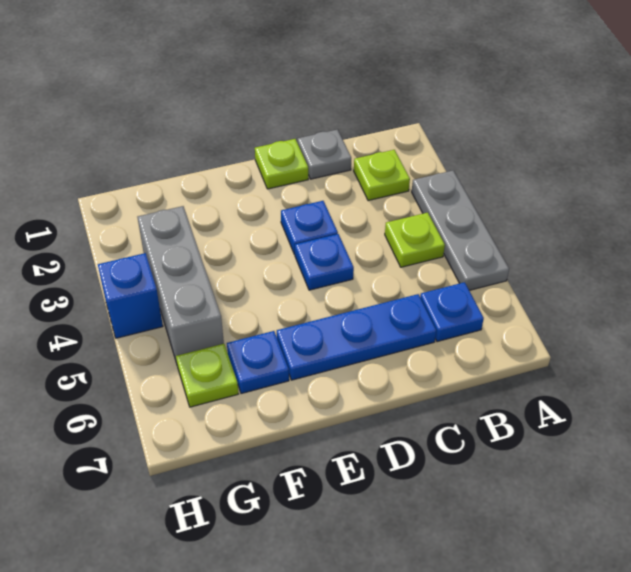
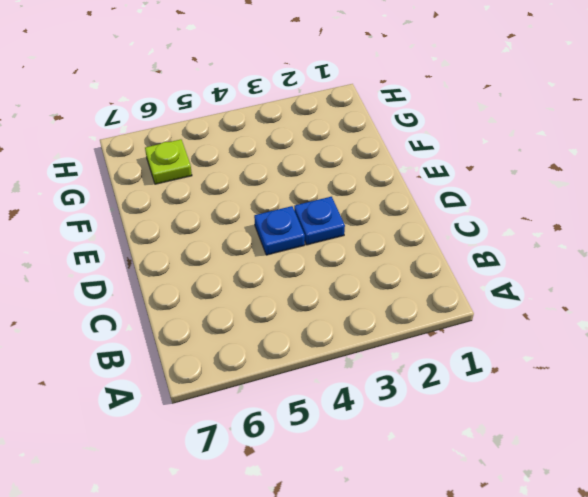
none -> grey plate A3:A5 level 1
none -> lime plate B2 level 1
none -> lime plate B4 level 1

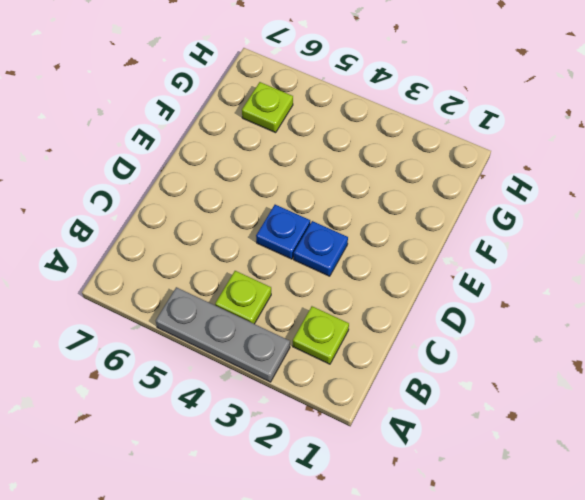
none -> blue plate B6 level 1
none -> grey plate C1 level 1
none -> blue plate C6:E6 level 1

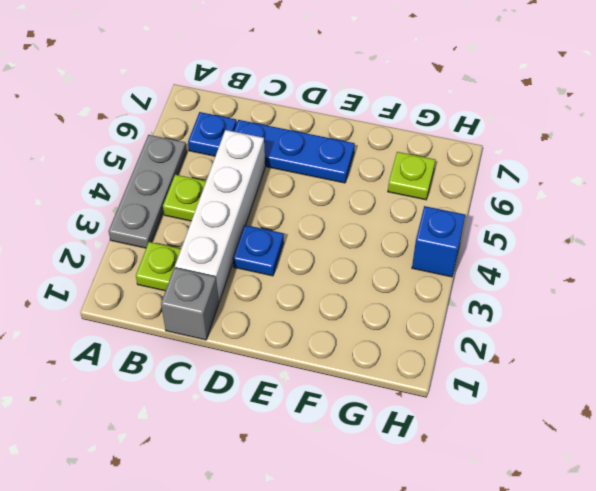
grey brick C1 level 1 -> grey plate C1 level 1
white brick C2:C5 level 1 -> none
none -> lime plate D1 level 1
none -> blue plate D4 level 1
none -> blue plate F6 level 1

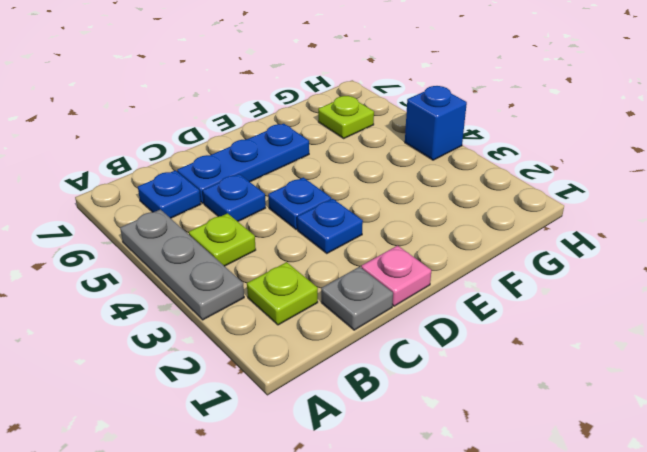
blue plate C5 level 1 -> blue plate F6 level 1
pink plate D1 level 1 -> lime plate D1 level 1
none -> grey brick G3:G5 level 1

